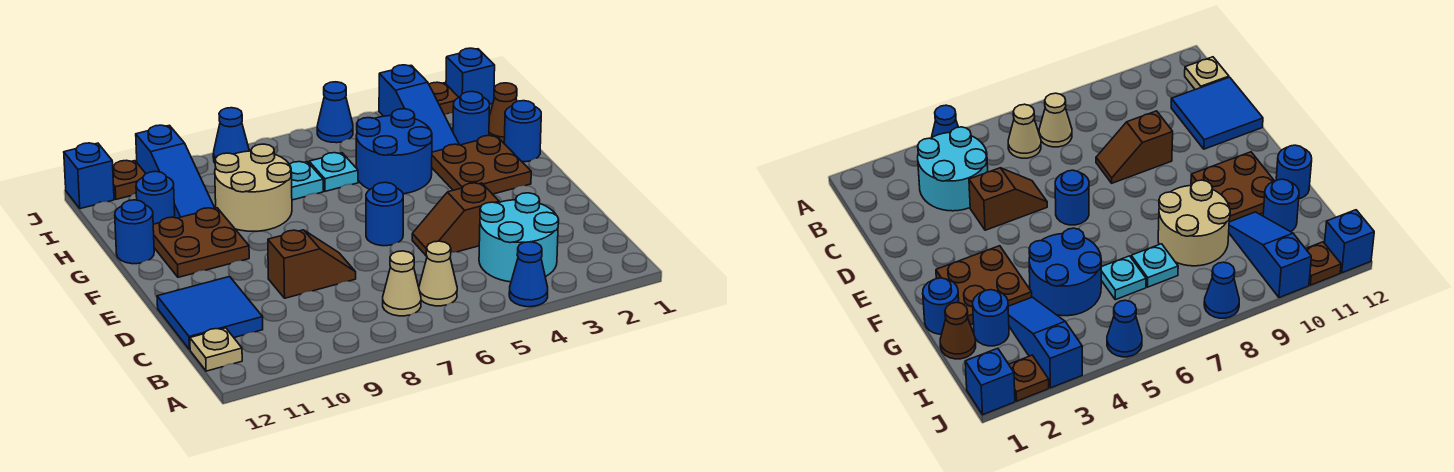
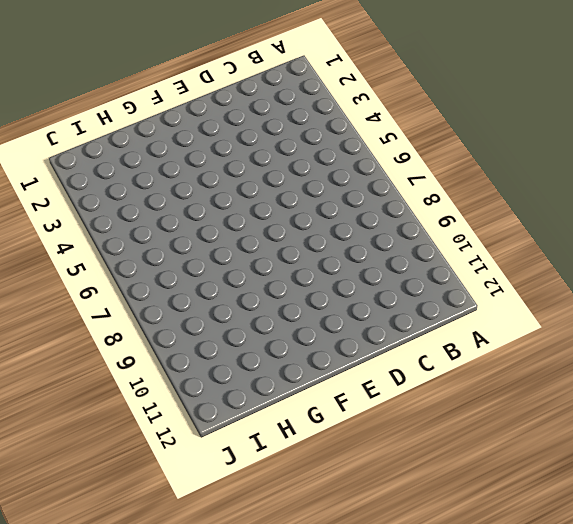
none -> blue cone A4 level 1
none -> cyan round brick B3:C4 level 1
none -> tan cone B6 level 1

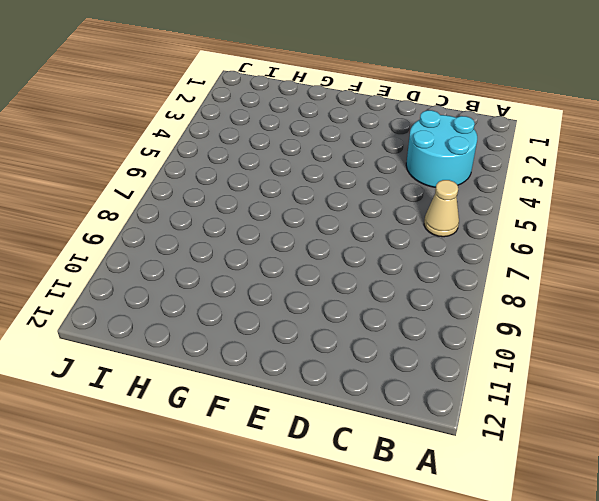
none -> blue cone A4 level 1
none -> tan cone B7 level 1
none -> tan plate B12 level 1

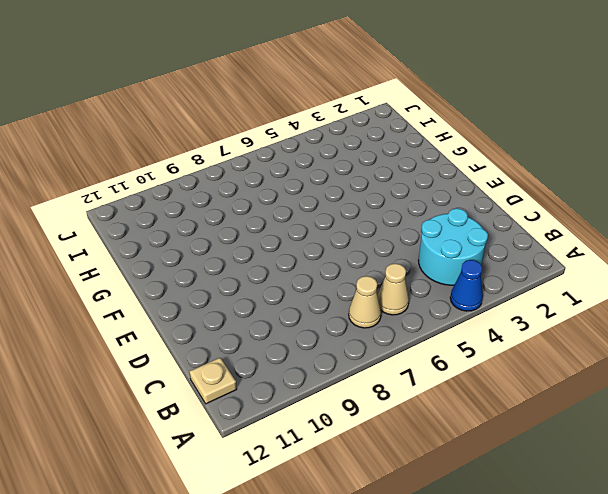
none -> blue tile C11:D12 level 1
none -> brown slope D4:D5 level 1 top 4
none -> brown slope D8:D9 level 1 top 9

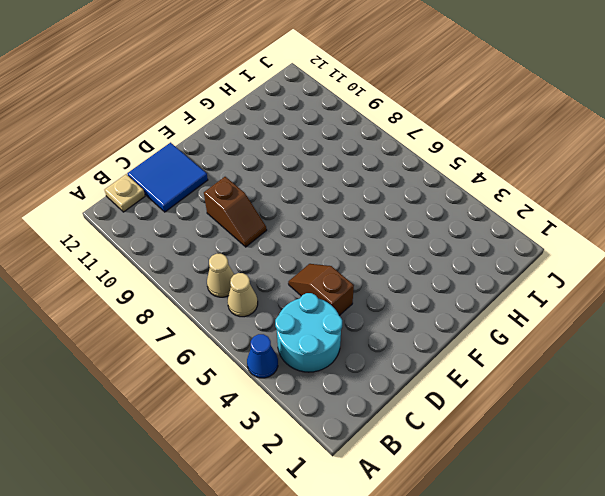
none -> blue round brick E6 level 1
none -> brown plate F2:G3 level 1
none -> brown plate F10:G11 level 1

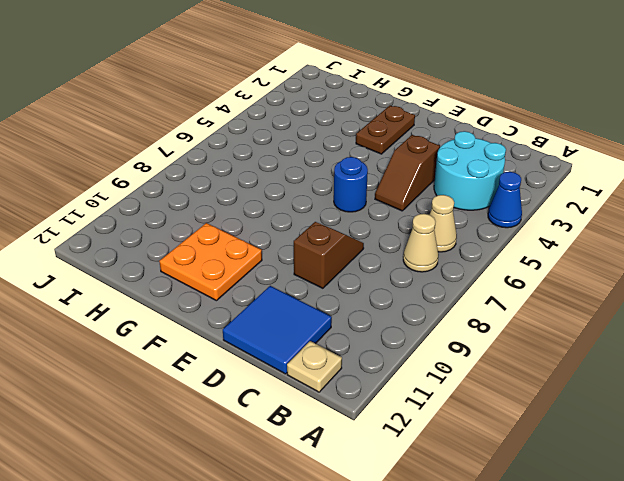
brown plate F2:F3 level 1 -> brown plate F2:G3 level 1
orange plate F10:G11 level 1 -> brown plate F10:G11 level 1
none -> blue round brick G1 level 1
none -> blue round brick G4:H5 level 1
none -> tan round brick G8:H9 level 1

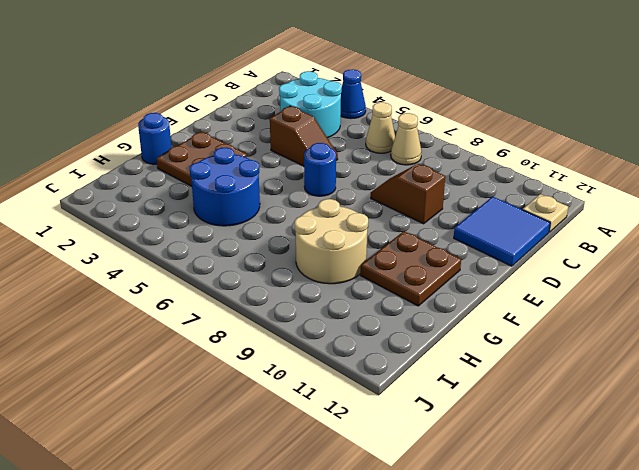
none -> blue round brick G12 level 1
none -> brown cone H1 level 1
none -> blue round brick H2 level 1

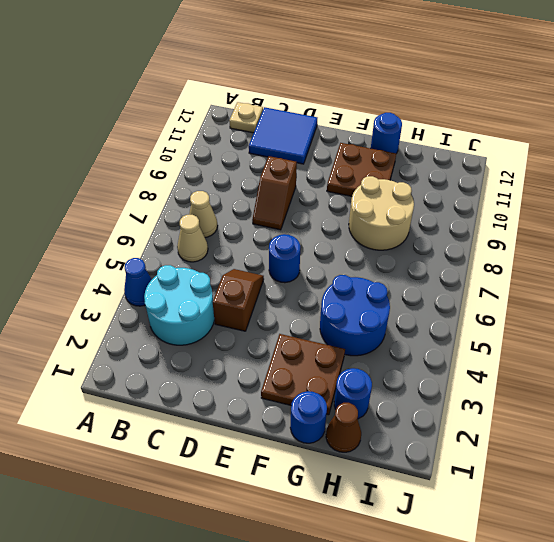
none -> blue slope H3:J3 level 1 top J
none -> cyan plate H6 level 1
none -> cyan plate H7 level 1

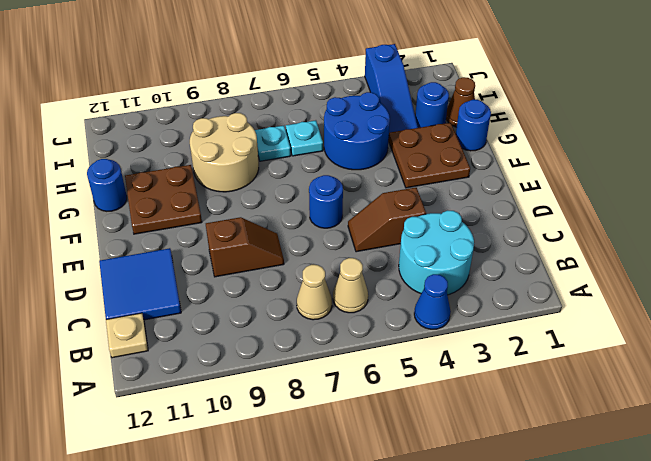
none -> blue slope H10:J10 level 1 top J
none -> blue round brick H11 level 1
none -> blue brick J1 level 1

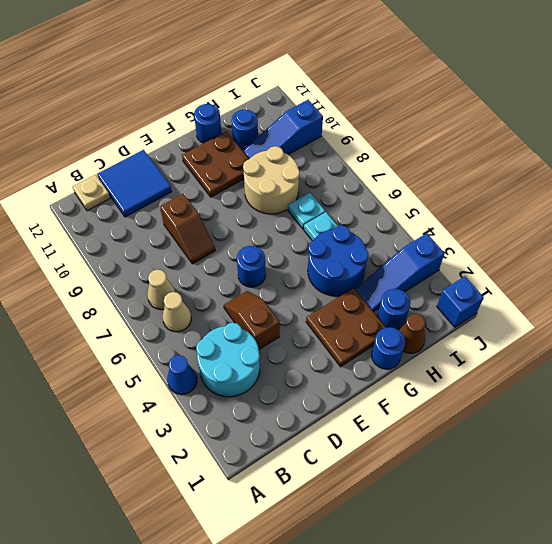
none -> brown plate J2 level 1
none -> blue cone J5 level 1
none -> blue cone J8 level 1

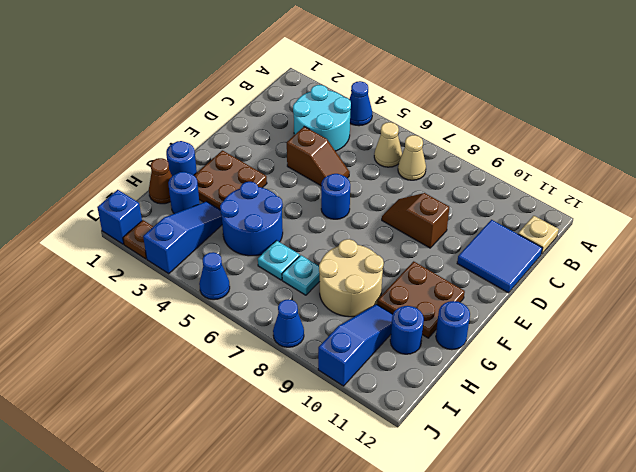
none -> brown plate J11 level 1
none -> blue brick J12 level 1

